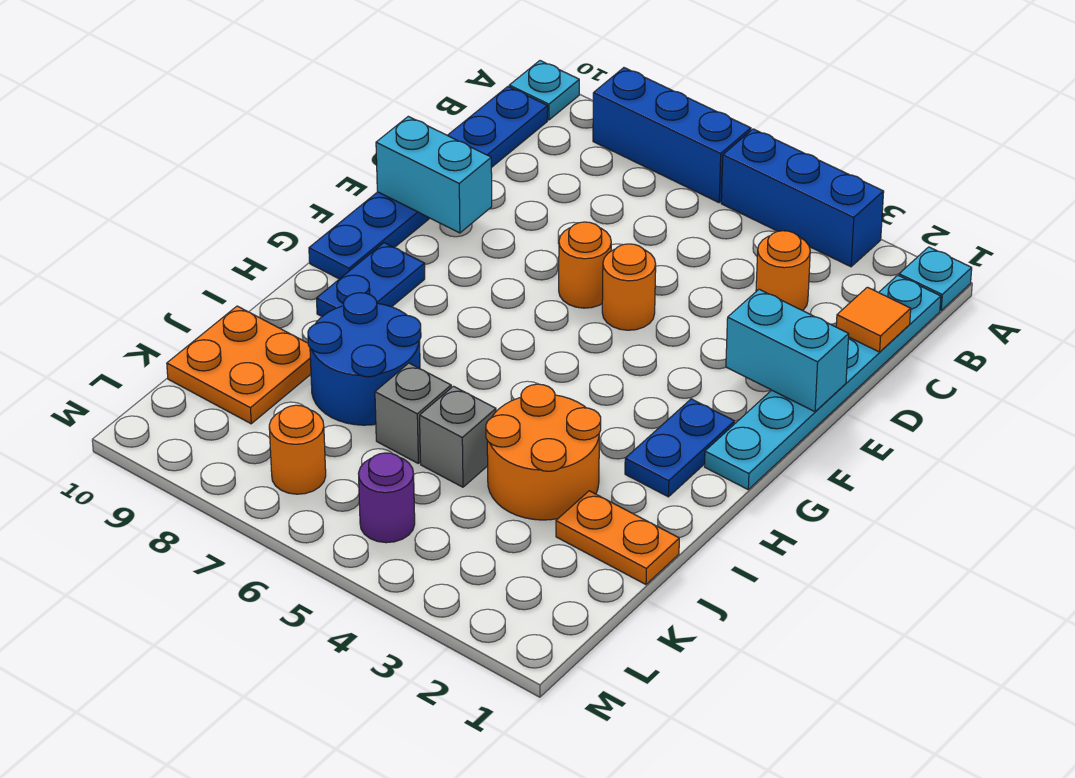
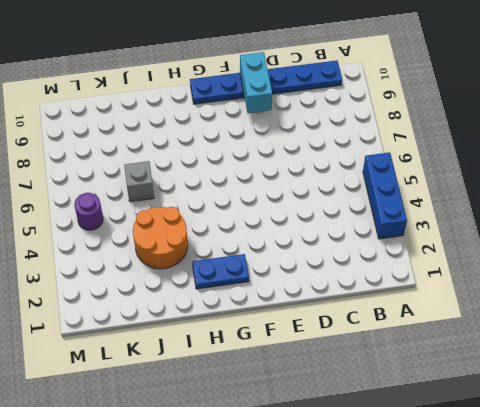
none -> cyan plate A1 level 1
none -> blue brick A6:A8 level 1
none -> cyan plate A10 level 1

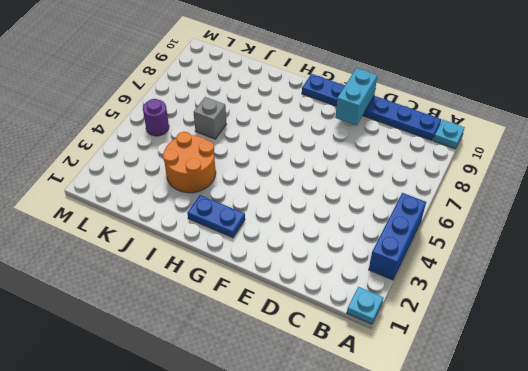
none -> blue brick A6:A8 level 1
none -> cyan plate B1:G1 level 1
none -> orange round brick C3 level 1

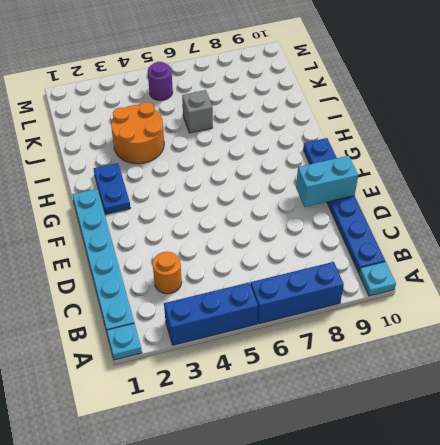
none -> orange round brick E5 level 1
none -> orange round brick E6 level 1
none -> blue plate G9:H9 level 1

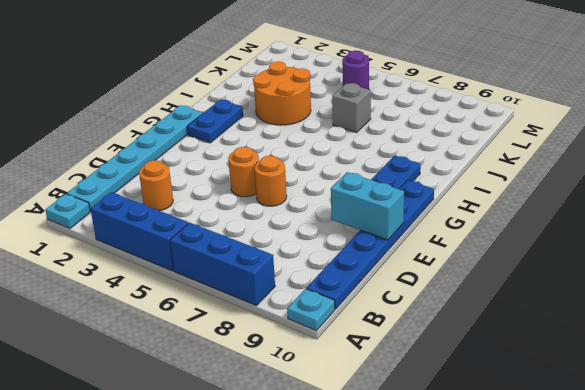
none -> blue round brick I7:J8 level 1
none -> orange plate J1:J2 level 1
none -> grey brick J5 level 1

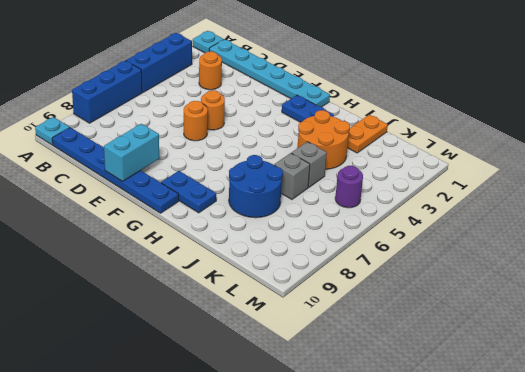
none -> orange plate J9:K10 level 1
none -> orange round brick L7 level 1
none -> orange tile C1 level 2

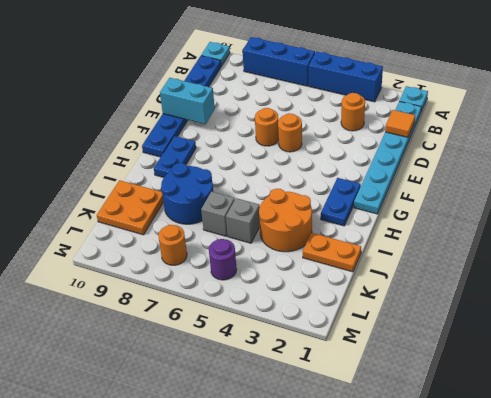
none -> cyan brick E1:E2 level 2

